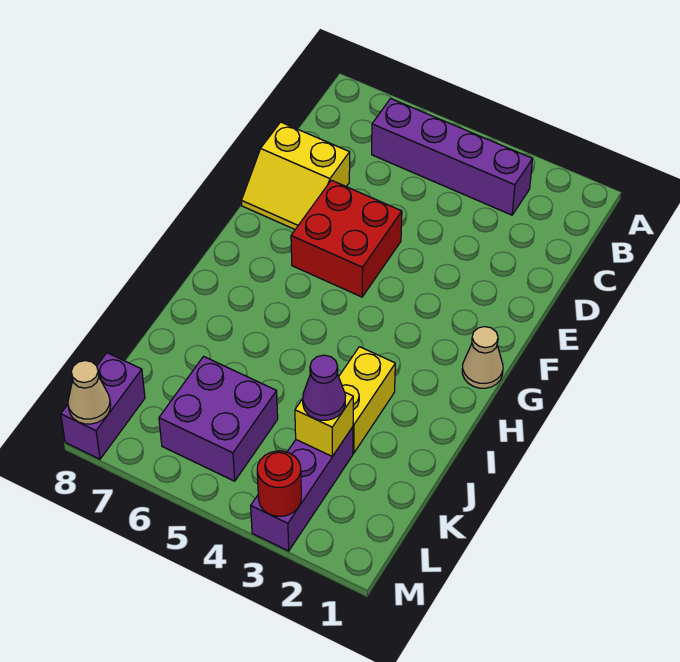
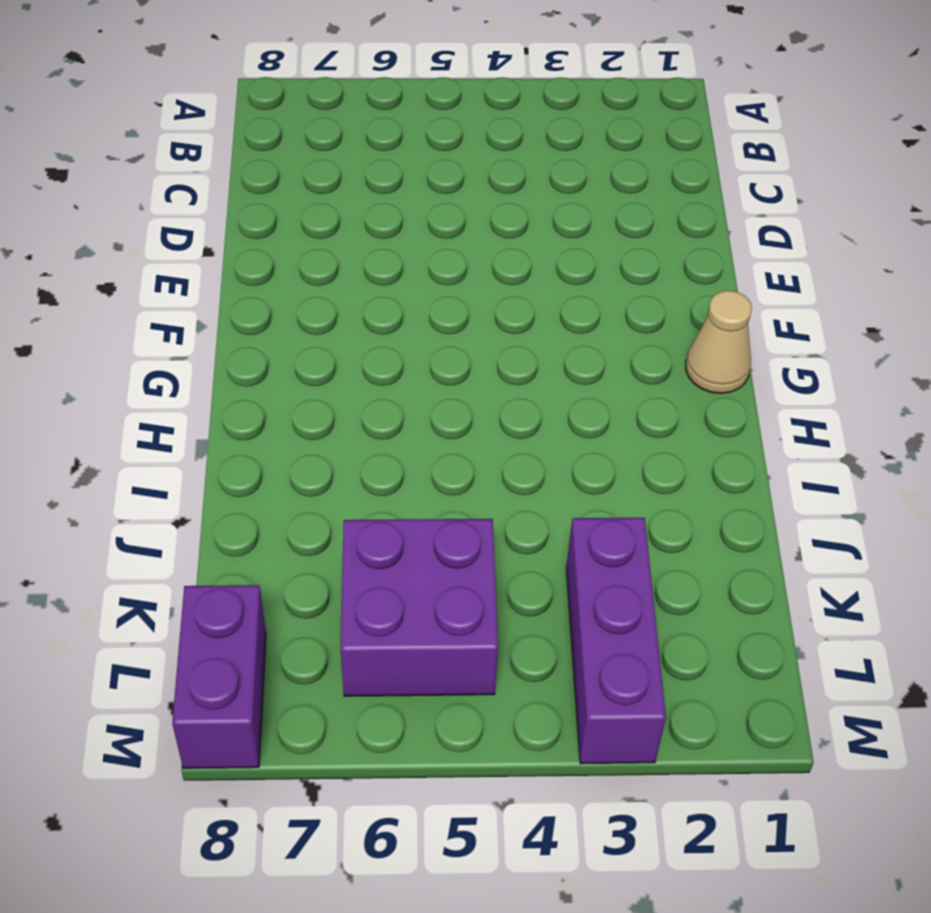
none -> purple brick B3:B6 level 1
none -> yellow slope D7:E8 level 1 top D
none -> red brick E5:F6 level 1

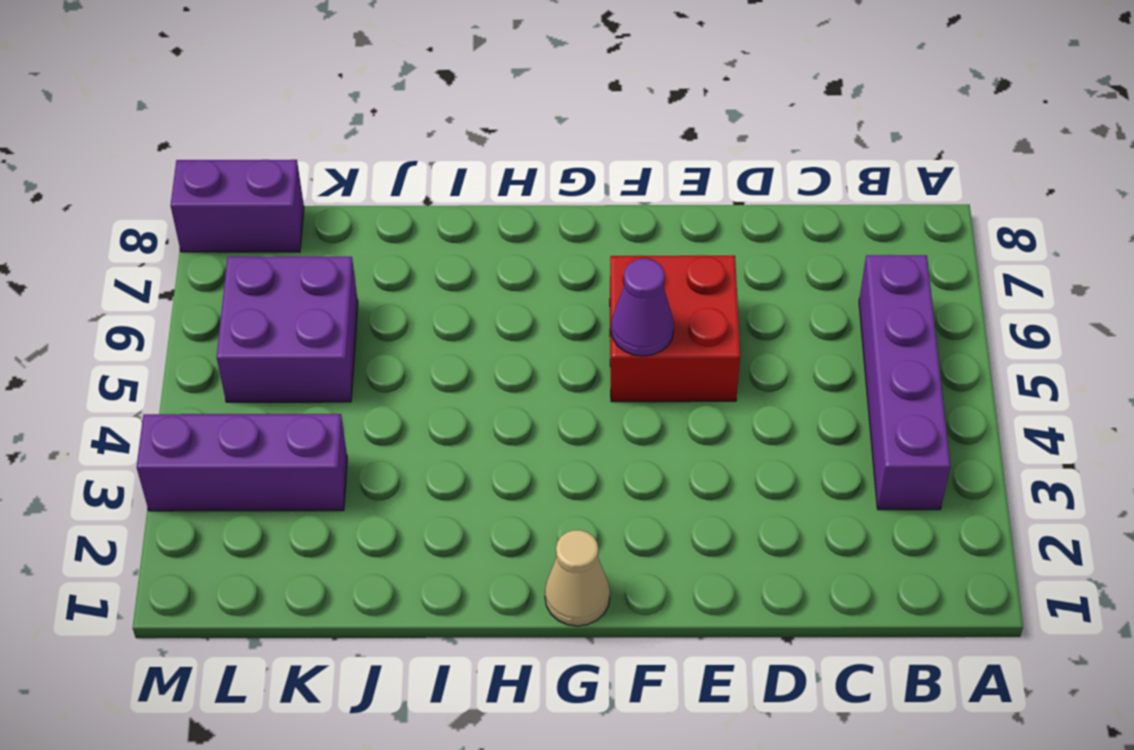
purple cone F5 level 2 -> purple cone K3 level 3
none -> yellow slope D7:E8 level 1 top D
none -> yellow brick I3:J3 level 1
none -> yellow brick K3 level 2

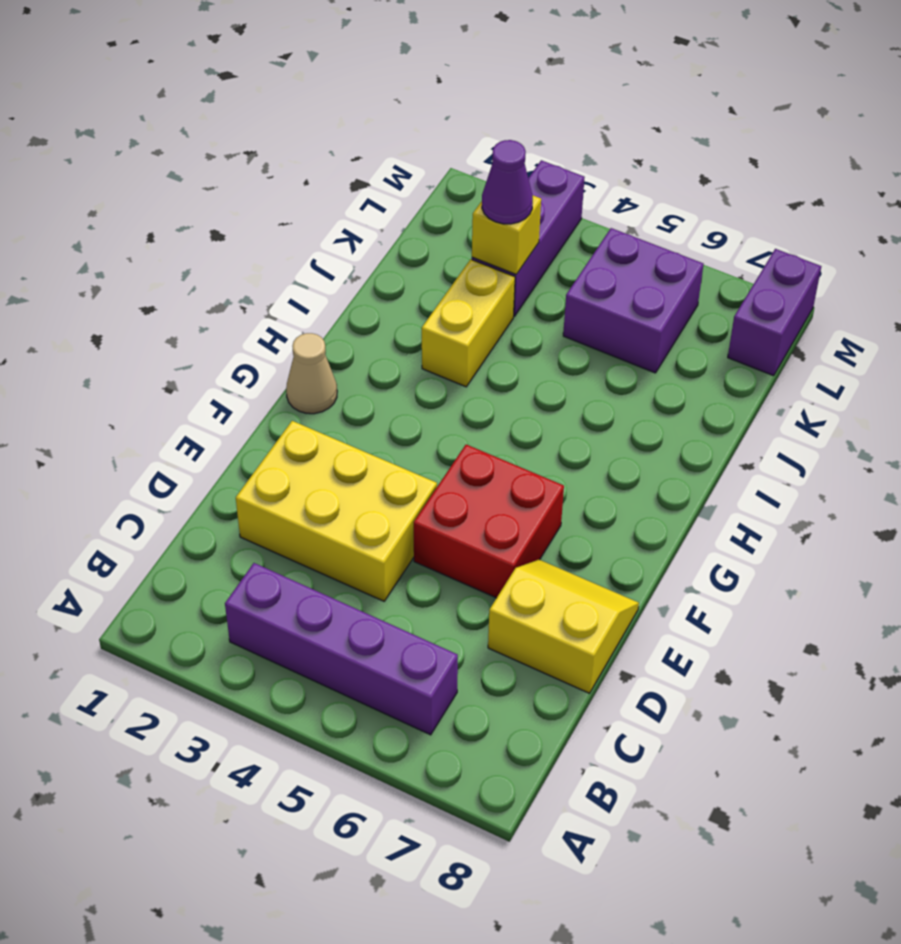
yellow brick D2:E4 level 1 -> none
none -> red round brick M3 level 2
none -> tan cone M8 level 2

